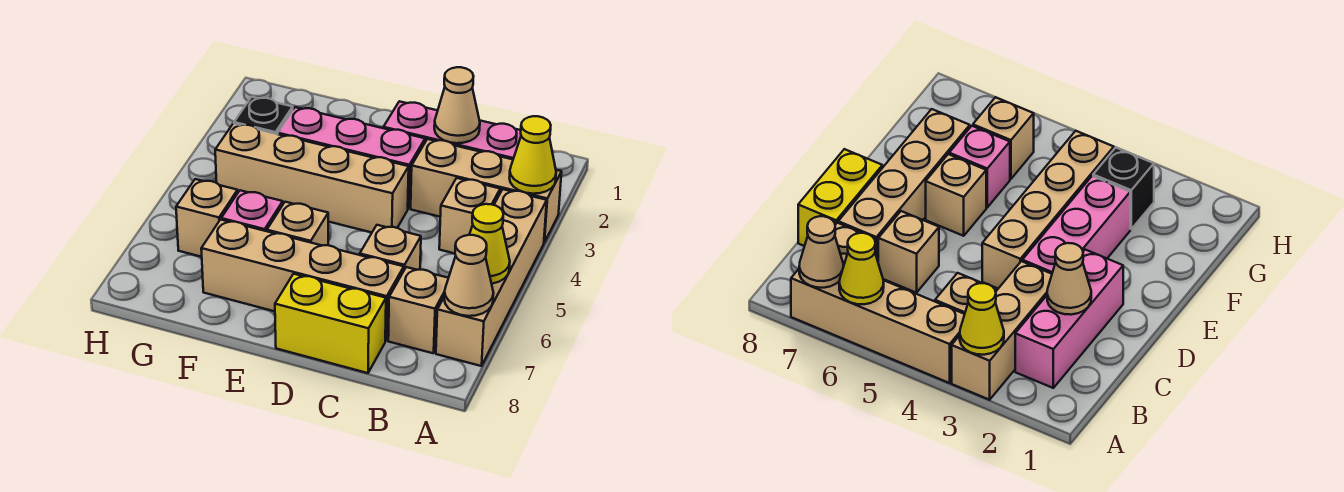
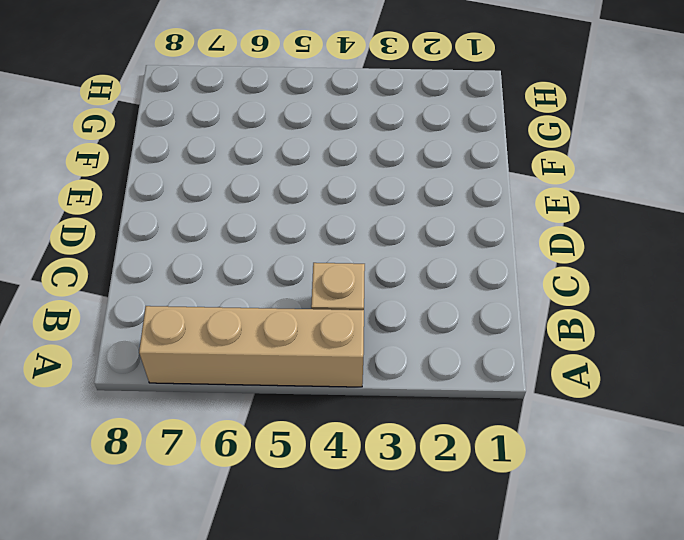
none -> tan brick A3:C3 level 1
none -> pink brick B2:D2 level 1
none -> tan brick B7 level 1

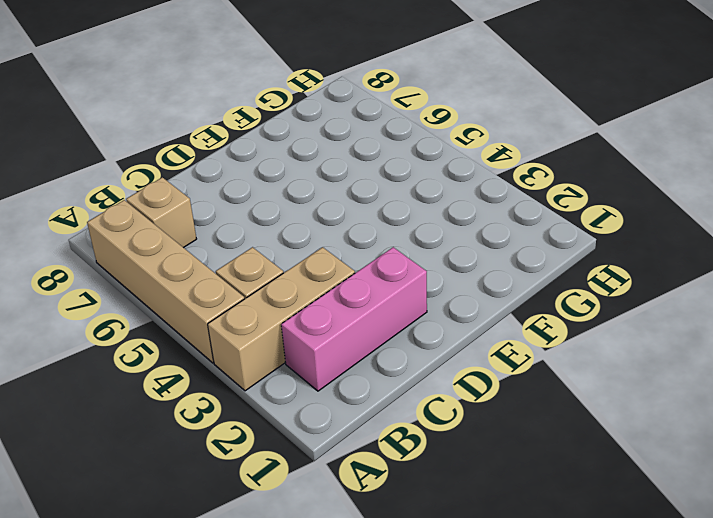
none -> tan brick C6 level 1
none -> tan brick C7:F7 level 1
none -> yellow brick C8:D8 level 1

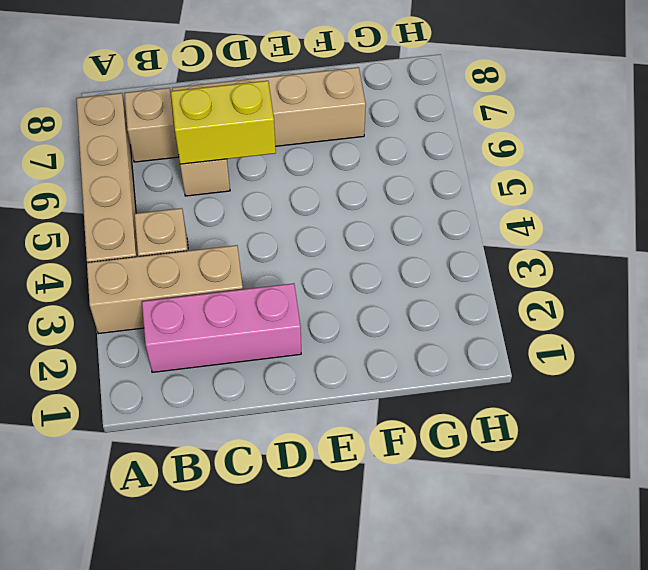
yellow brick C6:D6 level 2 -> yellow brick C8:D8 level 1
none -> pink brick D3:F3 level 1
none -> tan brick D4:G4 level 1
none -> tan brick E6 level 1

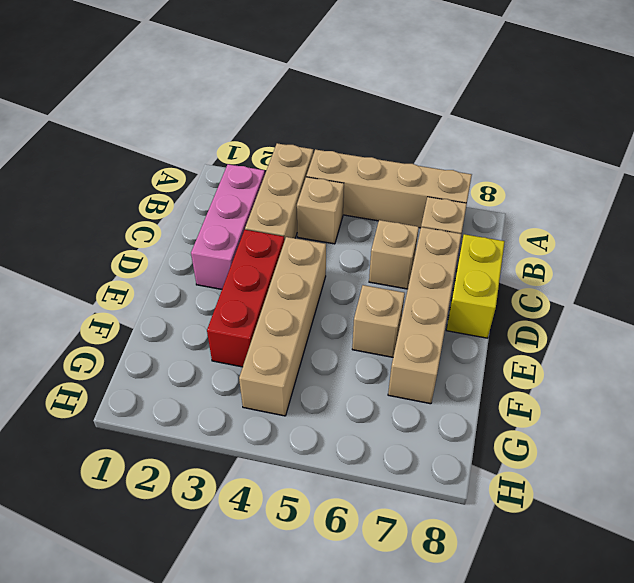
red brick D3:F3 level 1 -> pink brick D3:F3 level 1
none -> pink brick F6 level 1
none -> black brick G3 level 1
none -> tan brick G6 level 1

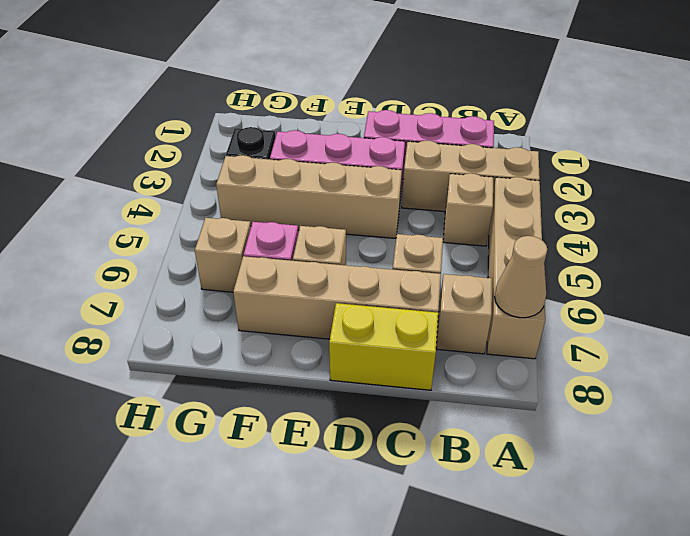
none -> yellow cone A3 level 2
none -> yellow cone A6 level 2
none -> tan cone C2 level 2

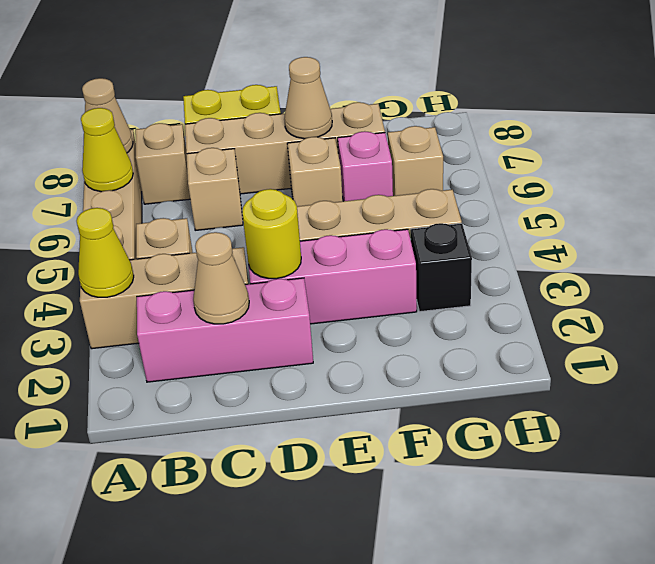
yellow round brick D3 level 2 -> none
tan cone E7 level 2 -> none

